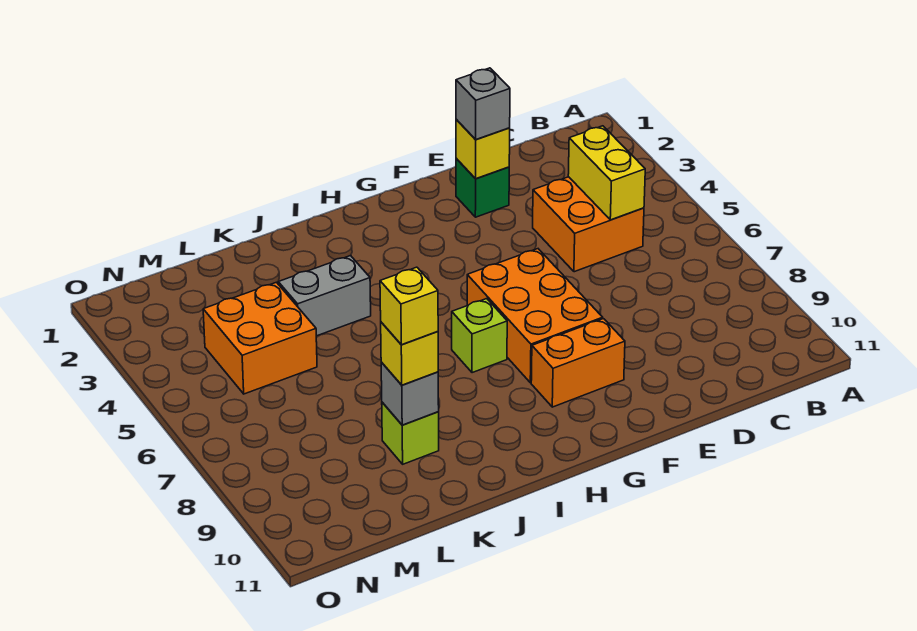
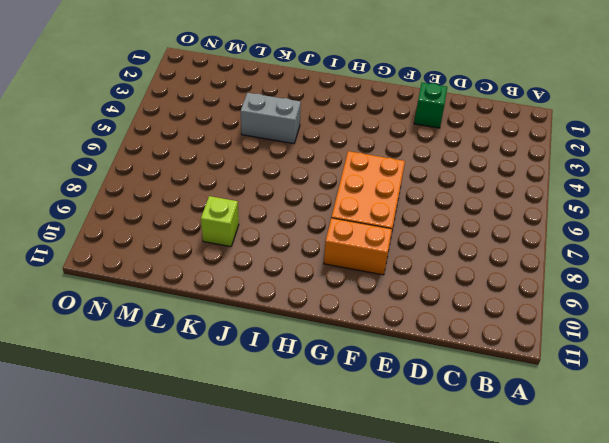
none -> orange brick C4:D5 level 1
none -> lime brick H7 level 1
none -> orange brick L4:M5 level 1

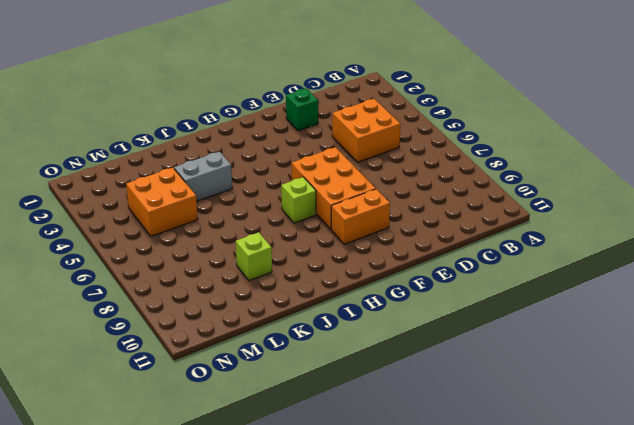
none -> yellow brick C4:C5 level 2
none -> yellow brick E2 level 2
none -> grey brick K9 level 2

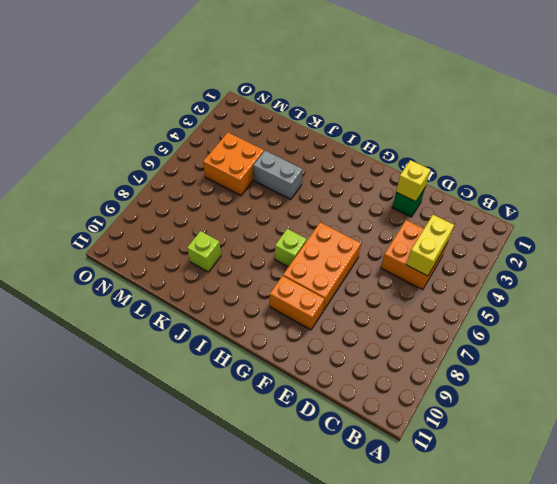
none -> grey brick K9 level 2
none -> grey brick E2 level 3
none -> yellow brick K9 level 3

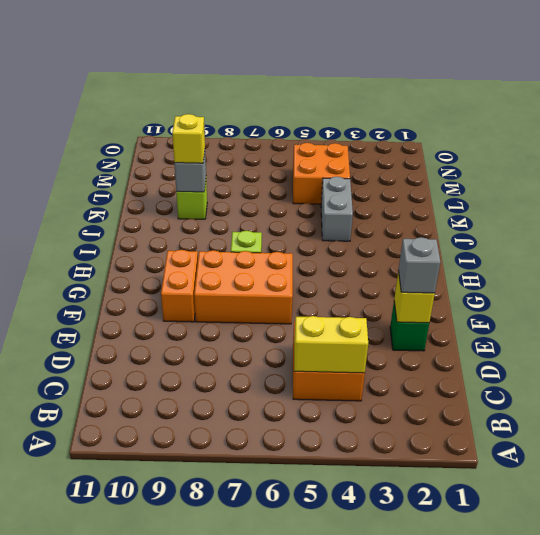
none -> yellow brick K9 level 4

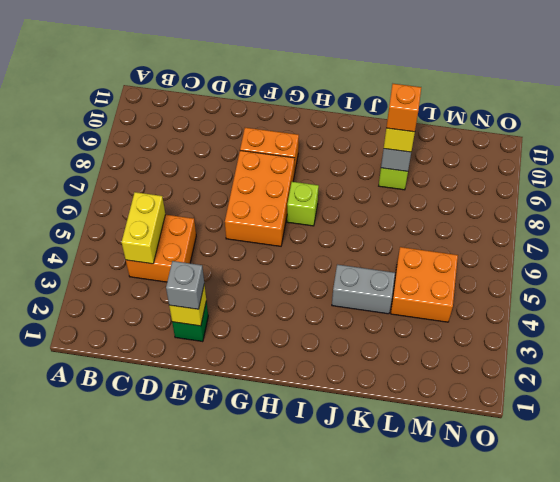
orange brick K9 level 4 -> yellow brick K9 level 4

